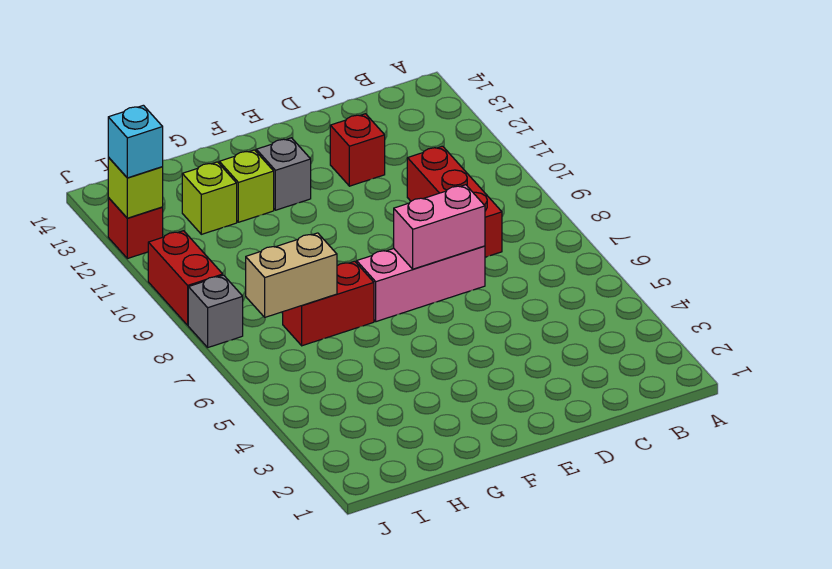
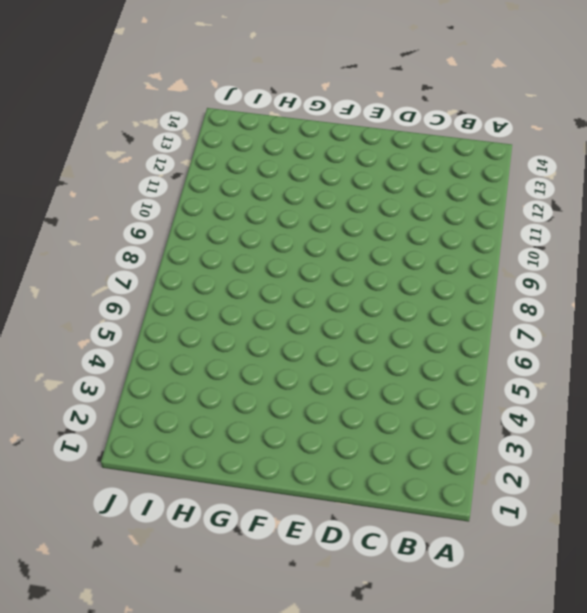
none -> red brick C8:C10 level 1
none -> pink brick D7:F7 level 1
none -> red brick D12 level 1

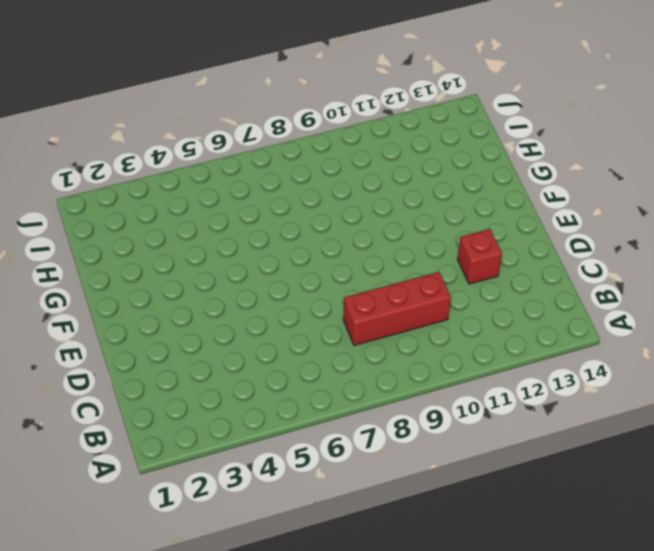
none -> pink brick D7:F7 level 1
none -> grey brick F12 level 1
none -> red brick G7:H7 level 1

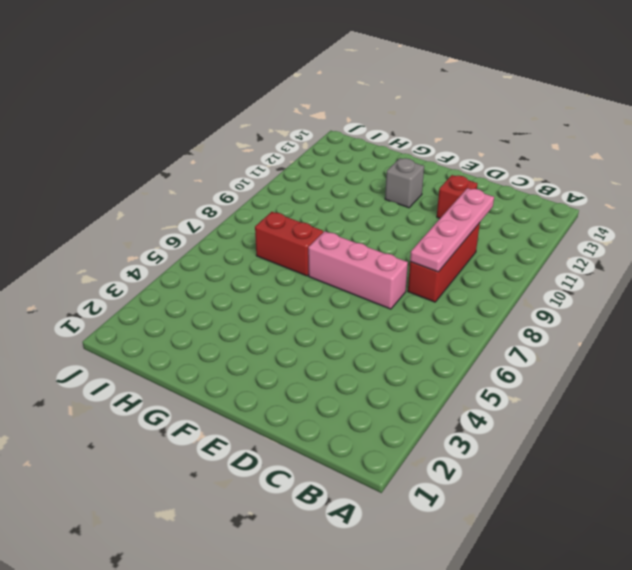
pink plate C8:C11 level 2 -> none
none -> lime brick G12 level 1
none -> lime brick H12 level 1
none -> grey brick J8 level 1

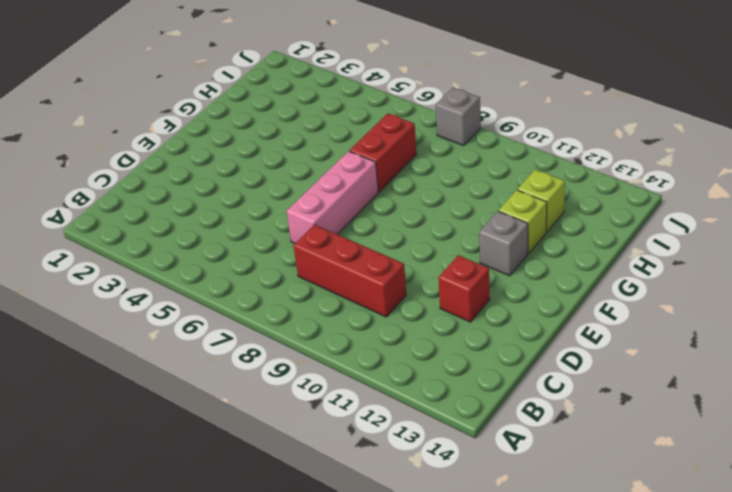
none -> red brick J9:J10 level 1
none -> red brick J12 level 1
none -> pink brick D7:E7 level 2

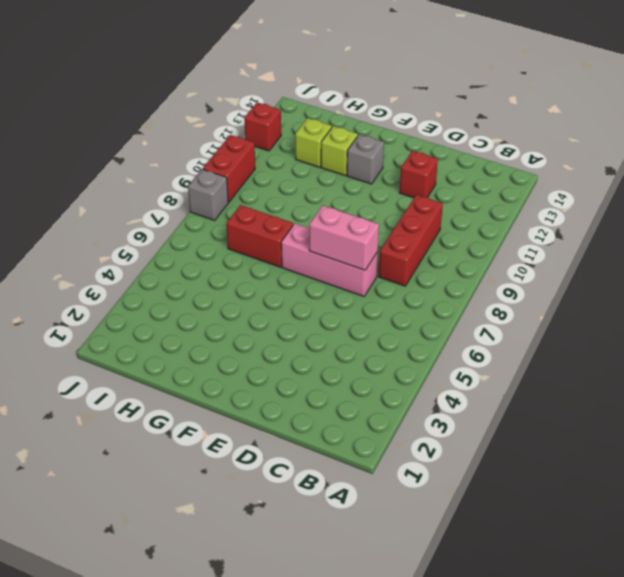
none -> tan brick H7:I7 level 2
none -> lime brick J12 level 2
none -> cyan brick J12 level 3

